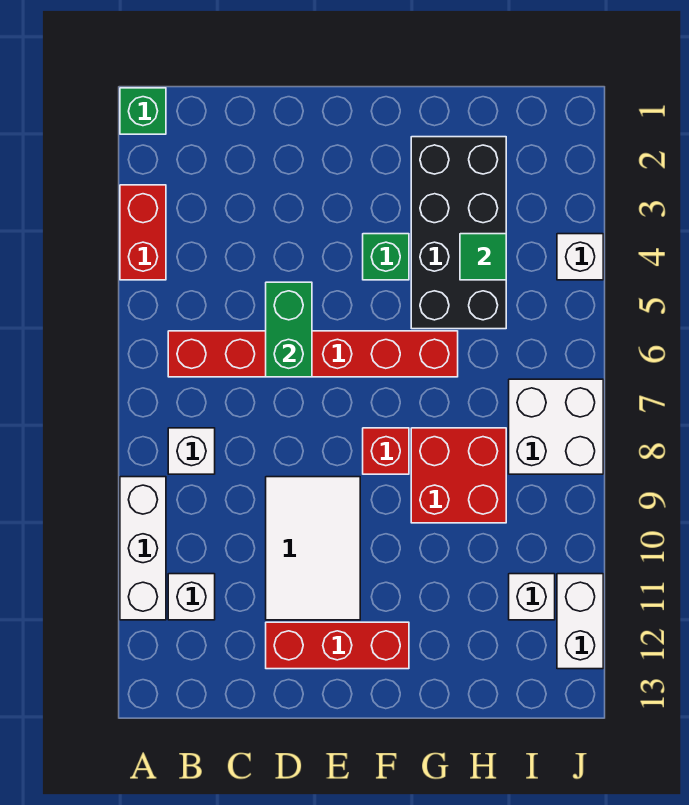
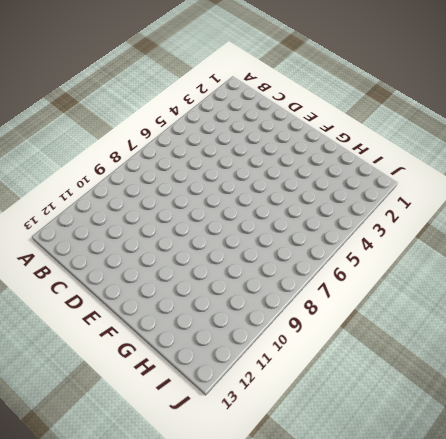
none -> green brick A1 level 1
none -> red brick A3:A4 level 1
none -> white brick A9:A11 level 1

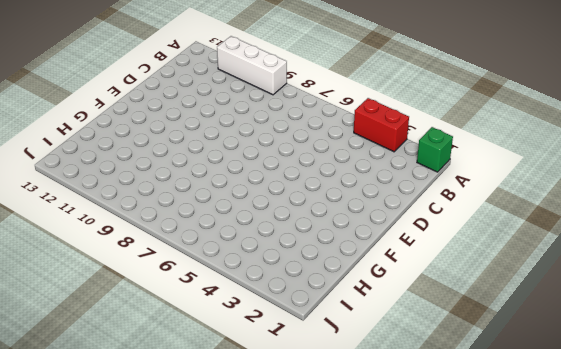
none -> red brick B6:G6 level 1
none -> white brick B8 level 1
none -> white brick B11 level 1

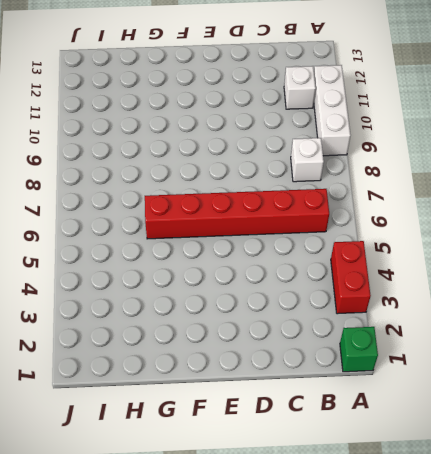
none -> white tile D9:E11 level 1
none -> red brick D12:F12 level 1
none -> green brick F4 level 1

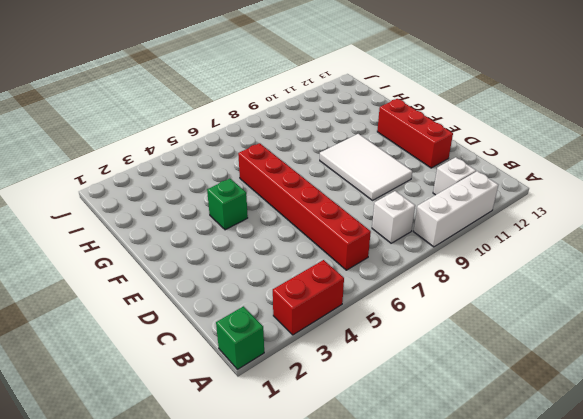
white tile D9:F10 level 1 -> white tile D9:E11 level 1
none -> red brick F8 level 1
none -> black brick G2:H5 level 1
none -> red brick G8:H9 level 1

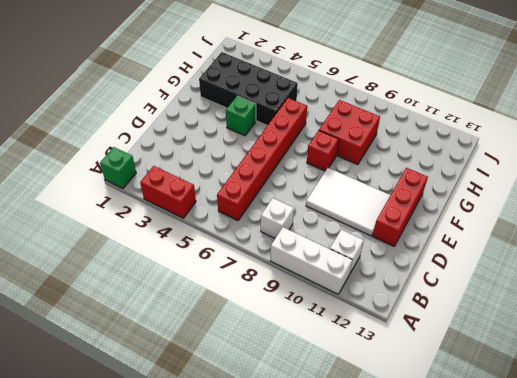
none -> white brick I7:J8 level 1
none -> white brick I11 level 1
none -> white brick J4 level 1

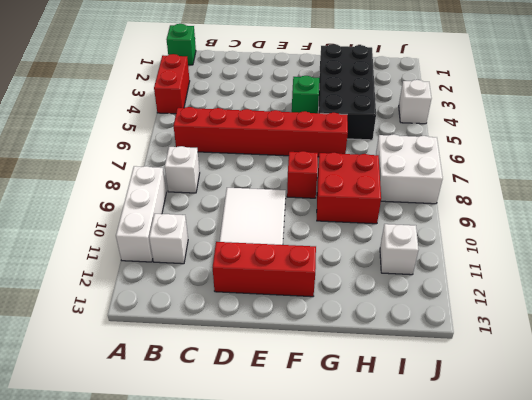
none -> white brick J11:J12 level 1
none -> green brick D5:D6 level 2
none -> green tile H4 level 2

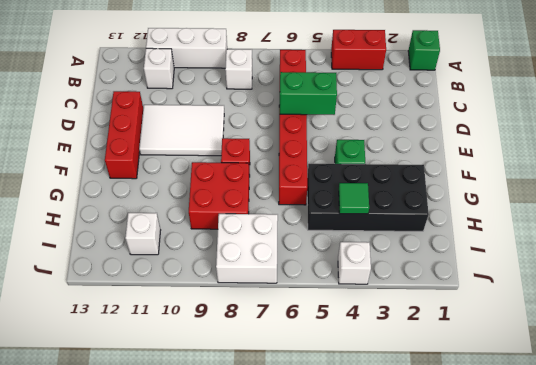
none -> white brick J11:J12 level 1

